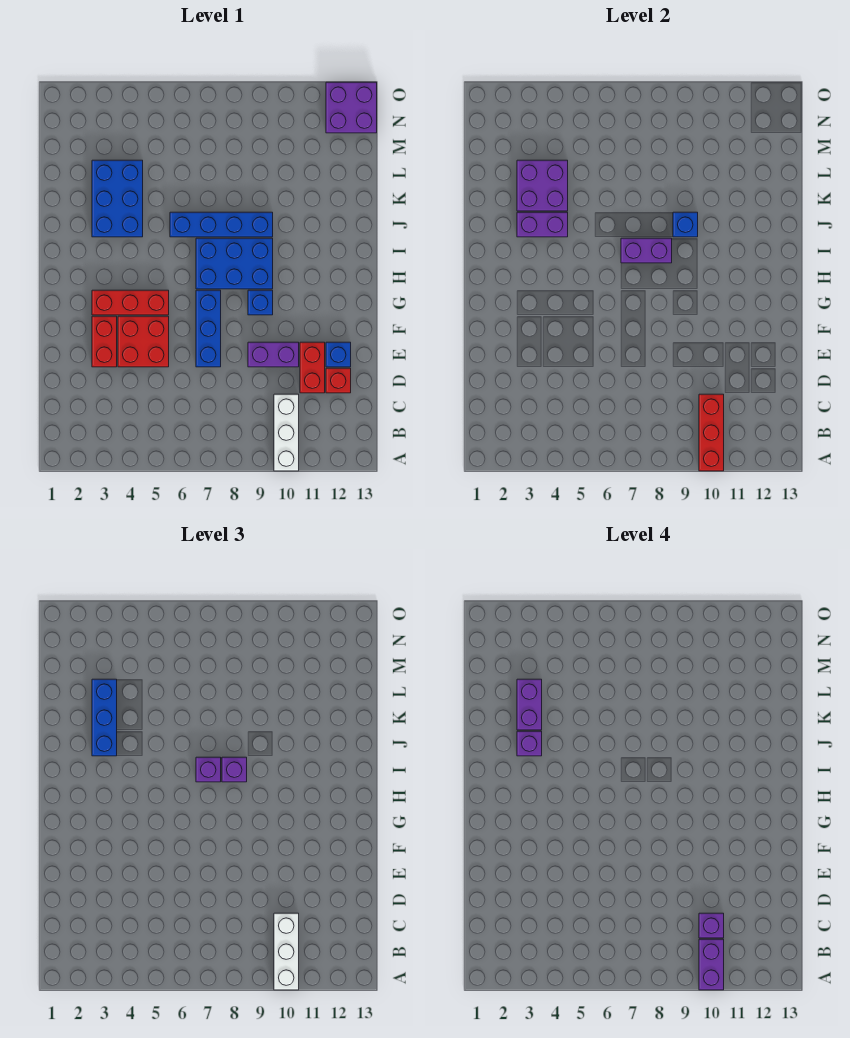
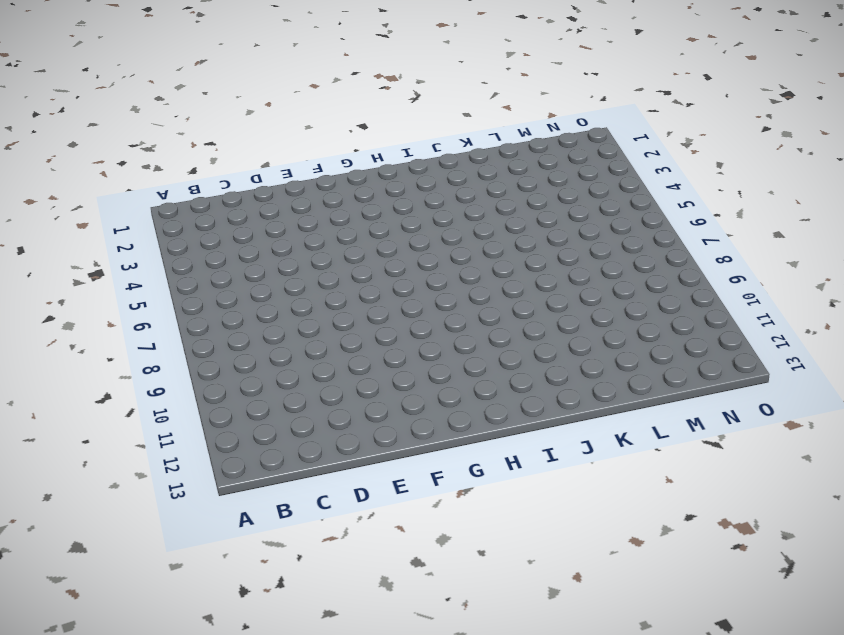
none -> white brick A10:C10 level 1
none -> red brick D11:E11 level 1
none -> red brick D12 level 1

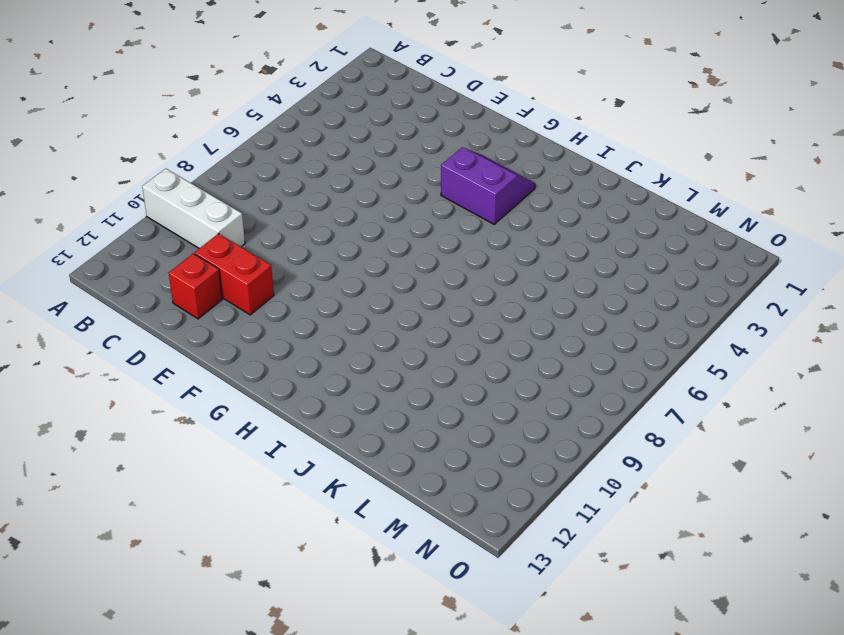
purple slope G3:H4 level 1 top 4 -> red brick G3:G5 level 1
none -> red brick E3:F3 level 1
none -> red brick E4:F5 level 1
none -> blue brick E7:G7 level 1

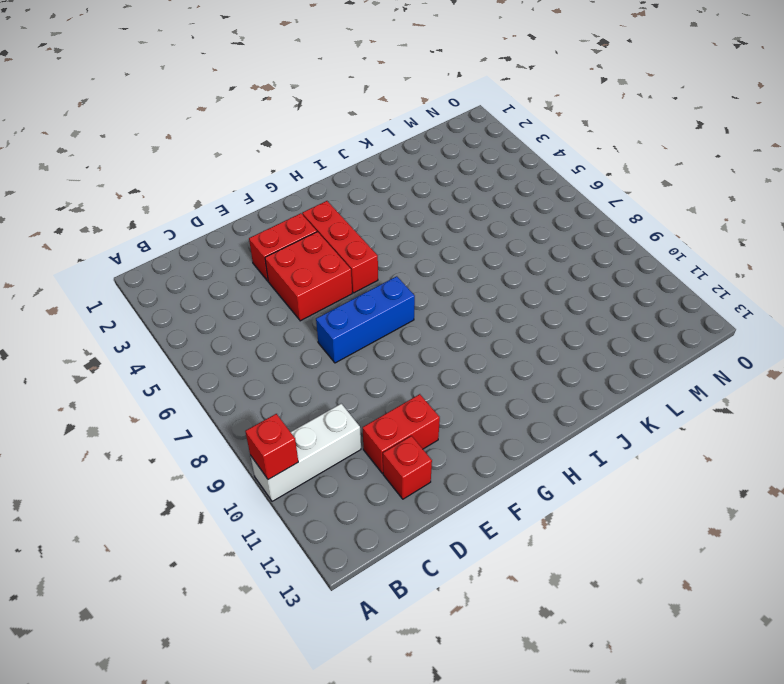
red brick A10 level 2 -> red brick A10:C10 level 2
none -> purple brick E9:E10 level 1
none -> blue brick E12 level 1
none -> blue brick G9 level 1

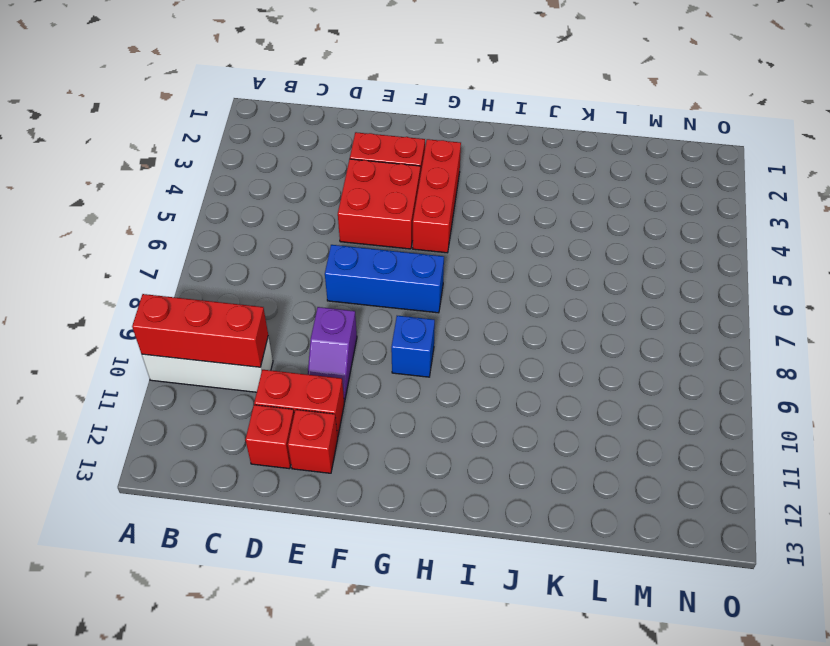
purple slope E9:E10 level 1 top 9 -> purple brick E9:E10 level 1
red brick E12 level 1 -> blue brick E12 level 1
none -> blue brick H7:I9 level 1
none -> blue brick J3:L4 level 1
none -> blue brick J6:J9 level 1

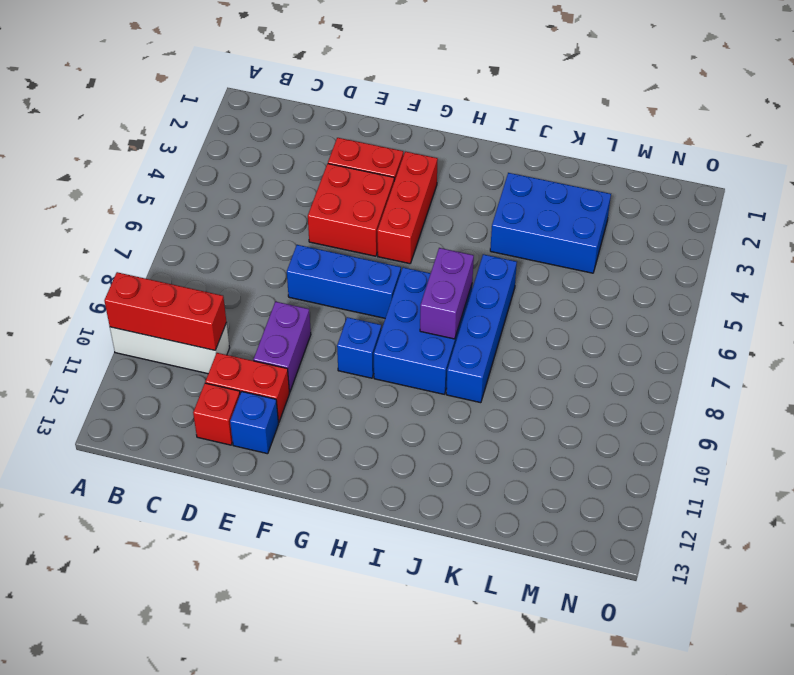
none -> purple brick N12:O13 level 1
none -> purple brick J3:J4 level 2
none -> blue brick J9 level 2

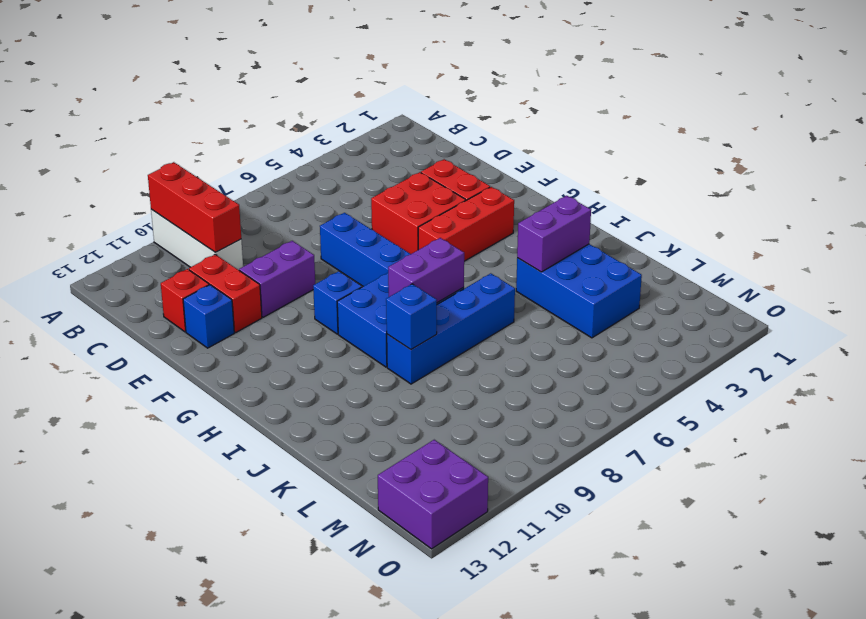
none -> purple brick K3:L4 level 2
none -> white brick A10:C10 level 3
none -> purple brick I7 level 3

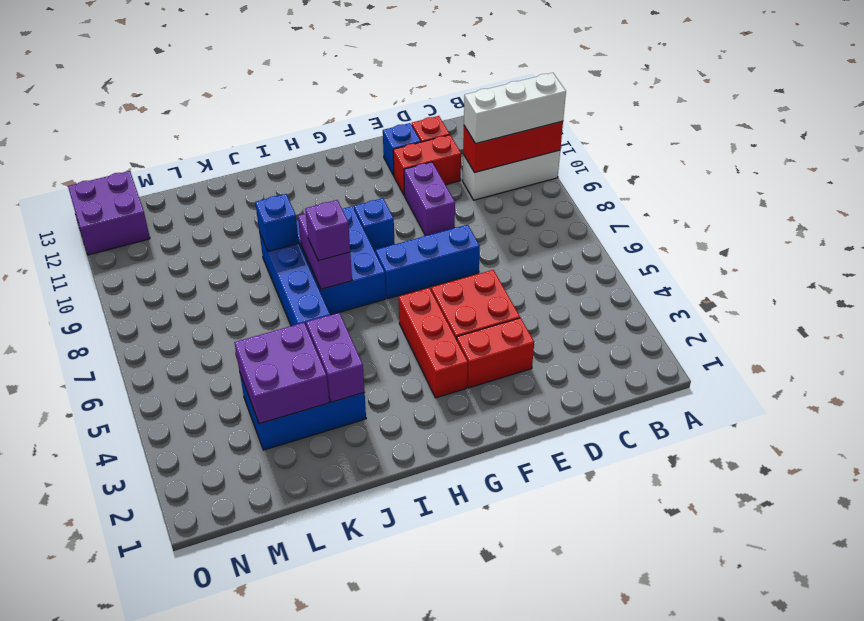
none -> purple brick I8 level 3
none -> blue brick J3:L3 level 3
none -> purple brick A10:B10 level 4

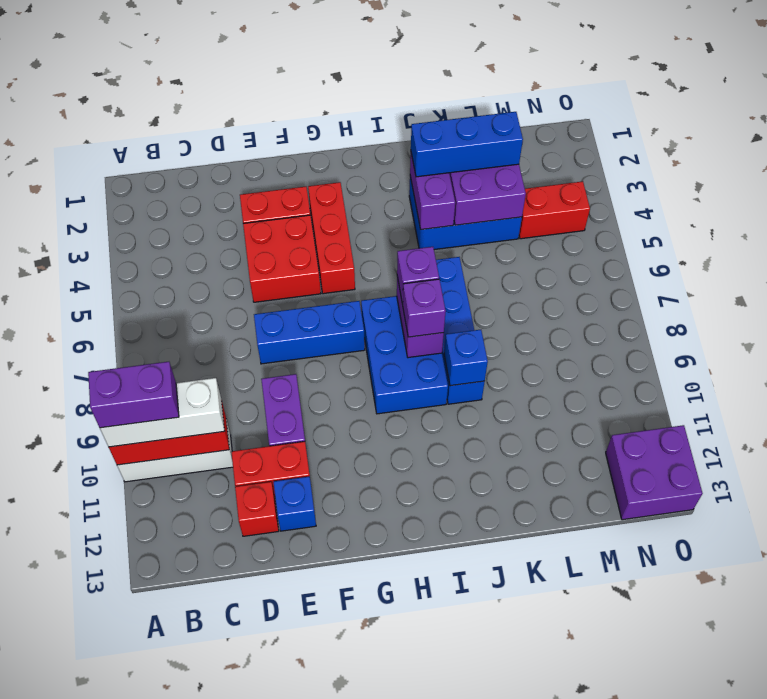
red brick M4:N4 level 1 -> none
none -> blue brick G9 level 1
none -> purple brick C10 level 4
none -> purple brick J3 level 4

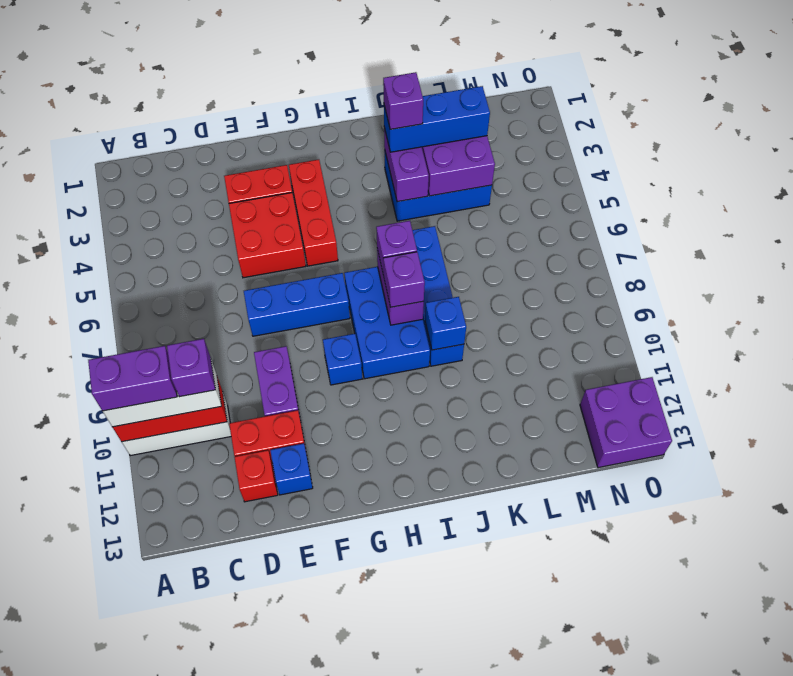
none -> purple brick K3:L3 level 4

